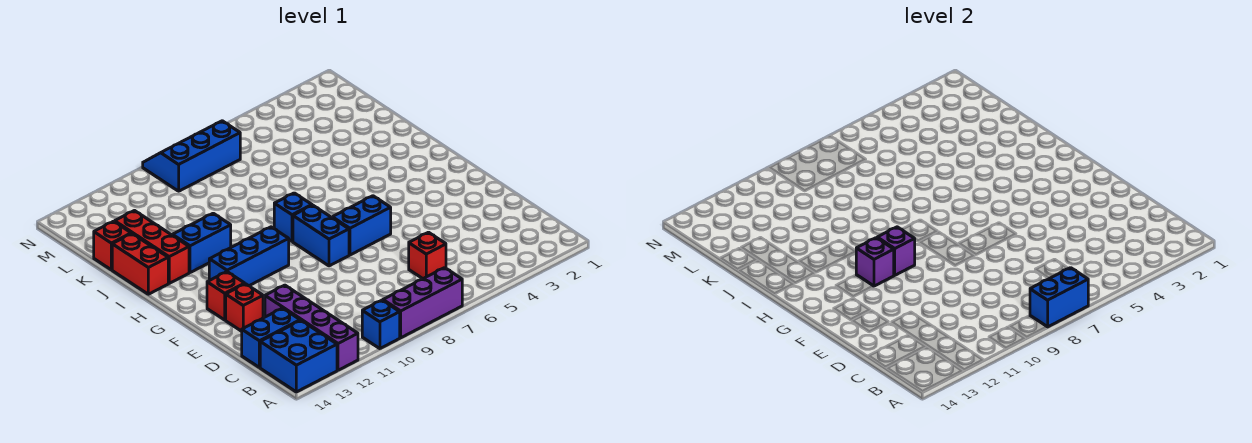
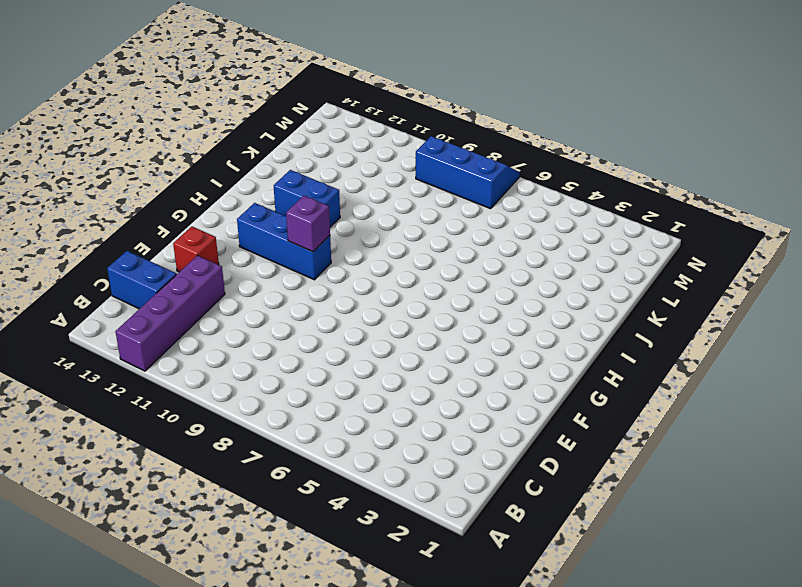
none -> purple brick A7:A9 level 1
none -> blue brick A10 level 1
none -> blue brick A13:B14 level 1

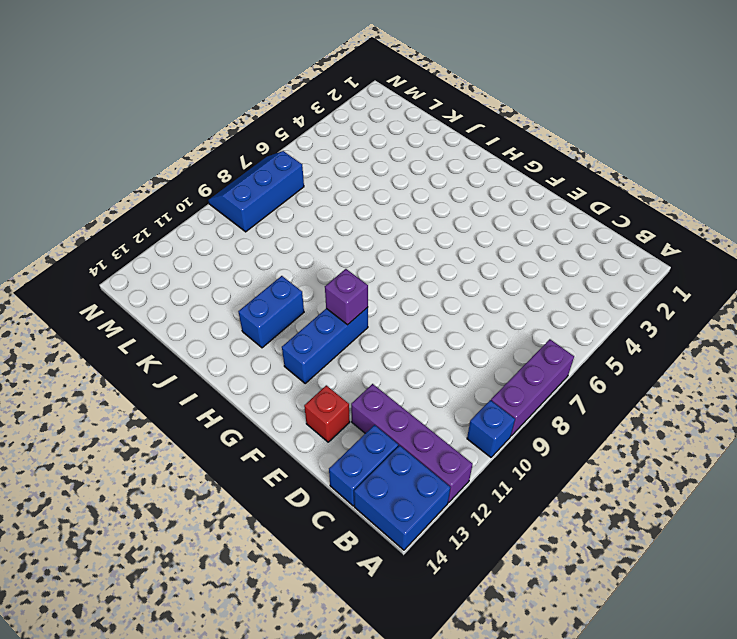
none -> red brick C6 level 1
none -> blue brick F6:F7 level 1
none -> blue brick F8:G8 level 1

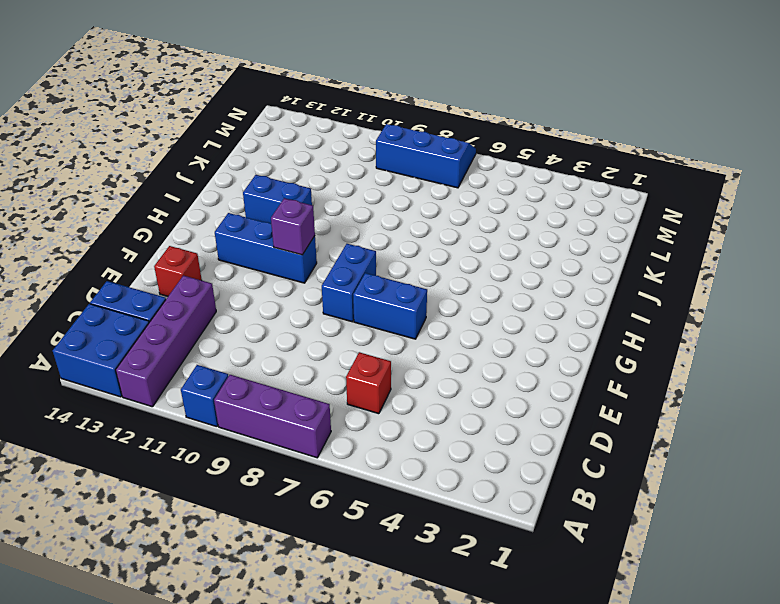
none -> red brick F13 level 1
none -> blue brick H8 level 1
none -> red brick I13:K13 level 1

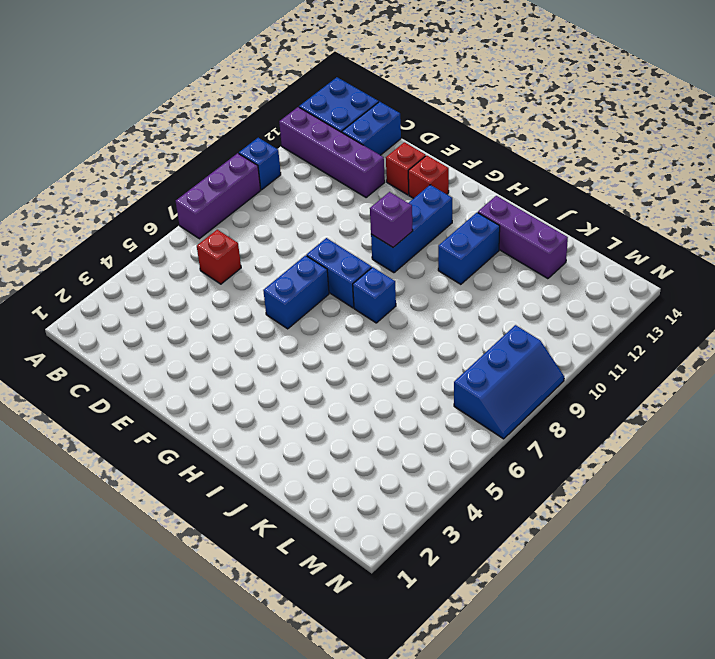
purple brick I13:K13 level 1 -> red brick I13:K13 level 1
none -> red brick I14:J14 level 1
none -> red brick K14 level 1
none -> blue brick A7:A8 level 2

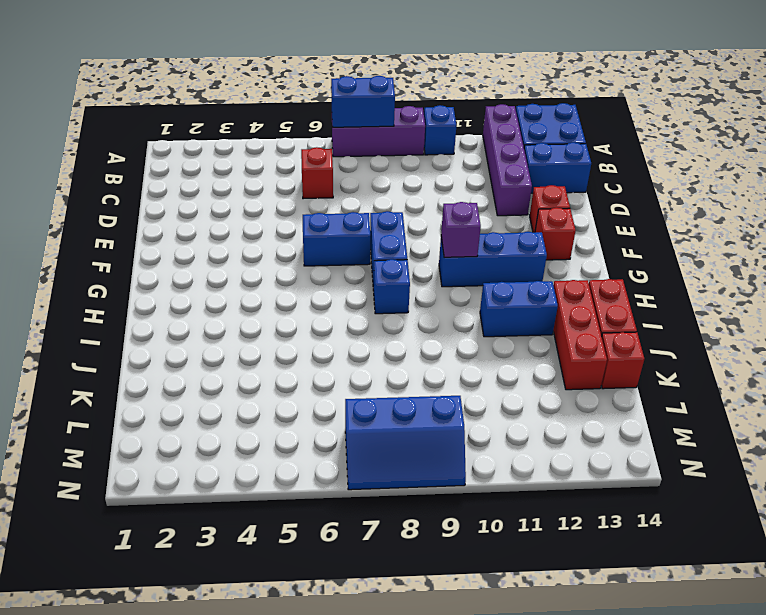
none -> purple brick G11 level 2

